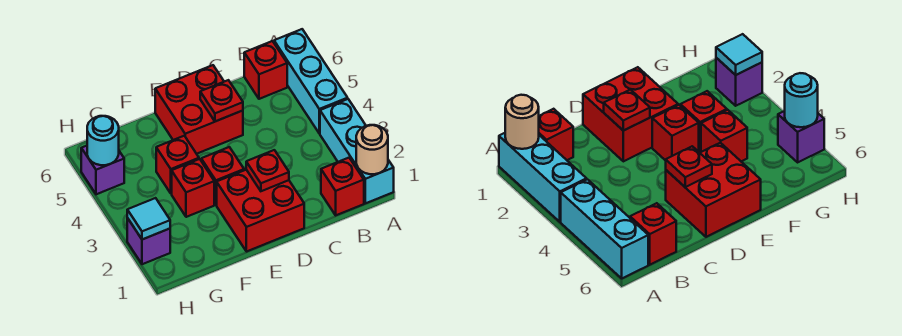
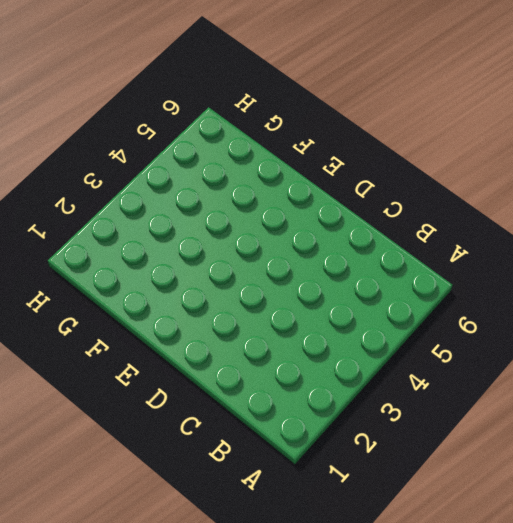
none -> cyan brick A1:A3 level 1
none -> cyan brick A4:A6 level 1
none -> red brick B1 level 1

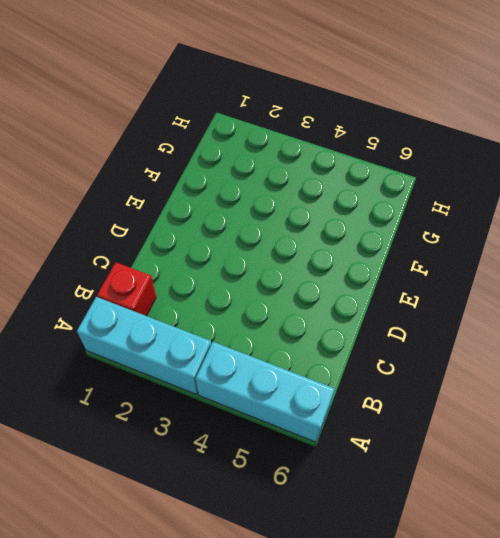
none -> red brick B6 level 1
none -> red brick D1:E2 level 1
none -> red brick D5:E6 level 1

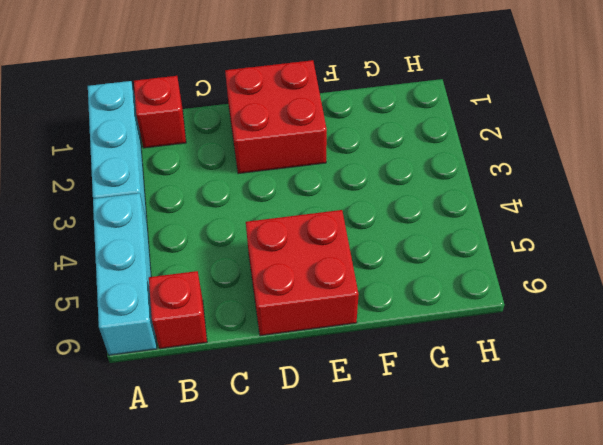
none -> red brick E3 level 1
none -> red brick F3 level 1
none -> red brick F4 level 1

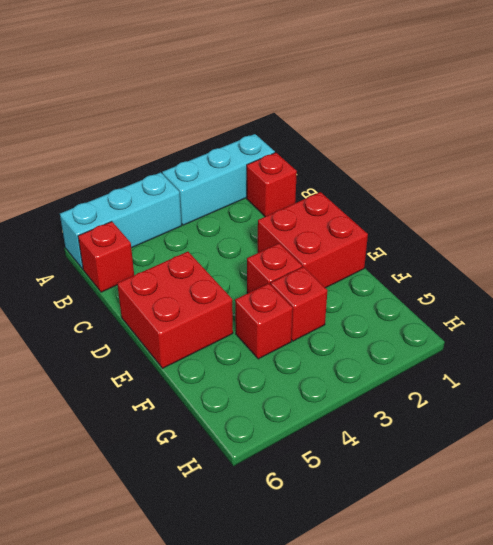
none -> purple brick H2 level 1
none -> purple brick H5 level 1
none -> tan round brick A1 level 2

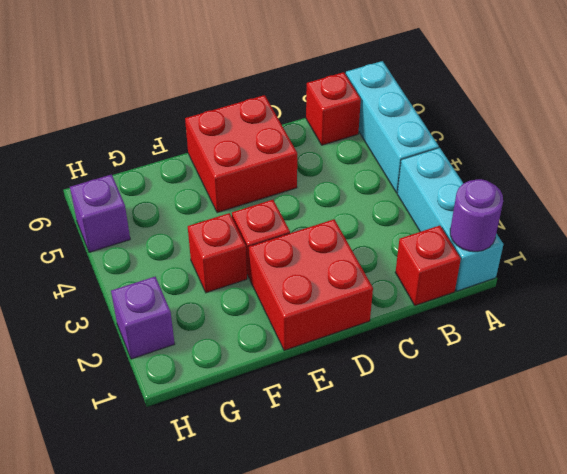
purple round brick A1 level 2 -> tan round brick A1 level 2
none -> red brick F4 level 1
none -> red plate D2 level 2
none -> red plate D5 level 2

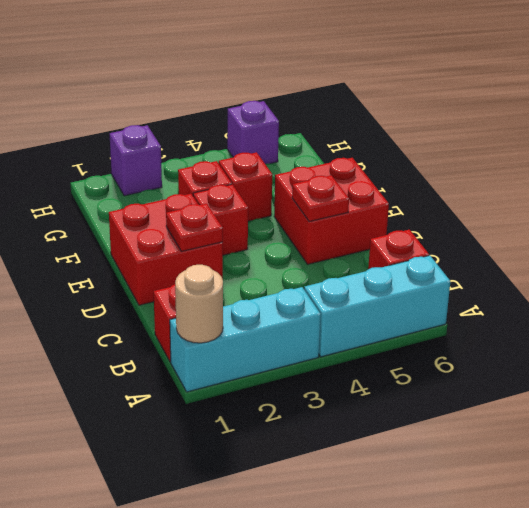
none -> cyan tile H2 level 2
none -> cyan round brick H5 level 2

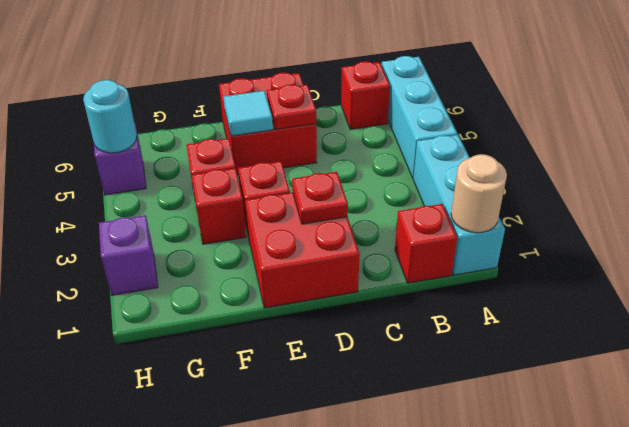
cyan tile E5 level 2 -> cyan tile H2 level 2

